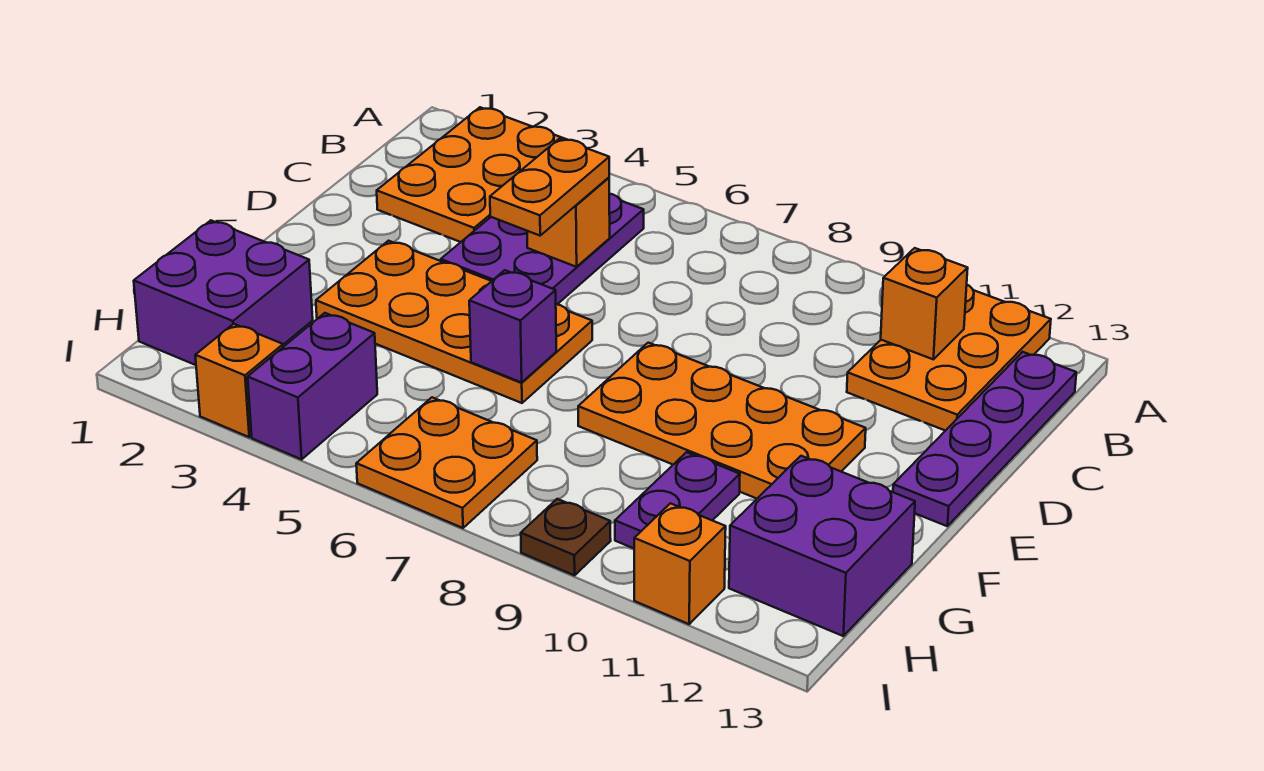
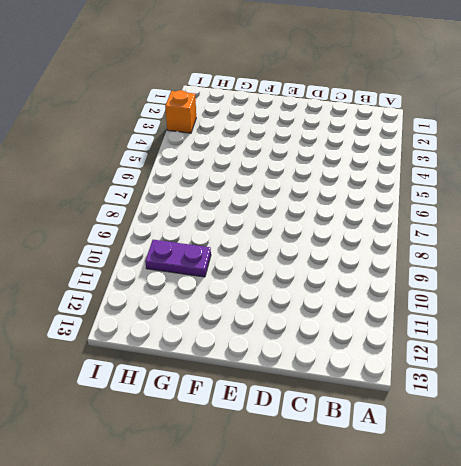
none -> orange plate A2:C3 level 1
none -> orange plate A11:C12 level 1
none -> purple plate B4:D5 level 1

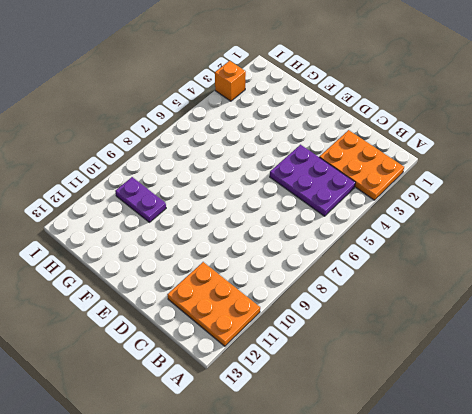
none -> purple plate B13:E13 level 1
none -> orange plate E3:F6 level 1
none -> orange plate E8:F11 level 1

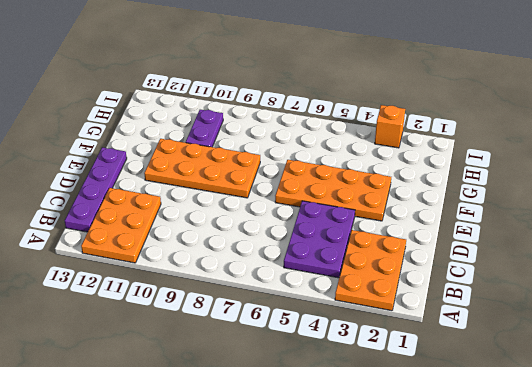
none -> purple brick G1:H2 level 1
none -> purple brick G12:H13 level 1
none -> purple brick H4:I4 level 1

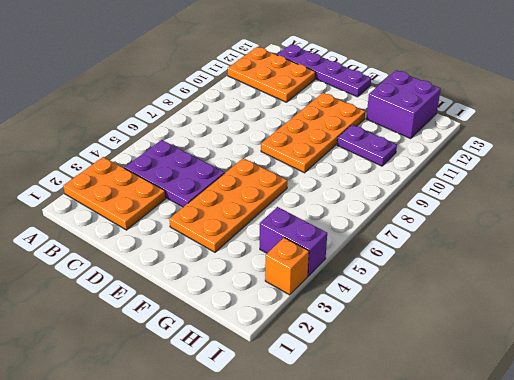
none -> purple brick G1:H2 level 1
none -> orange plate H6:I7 level 1
none -> brown plate I9 level 1

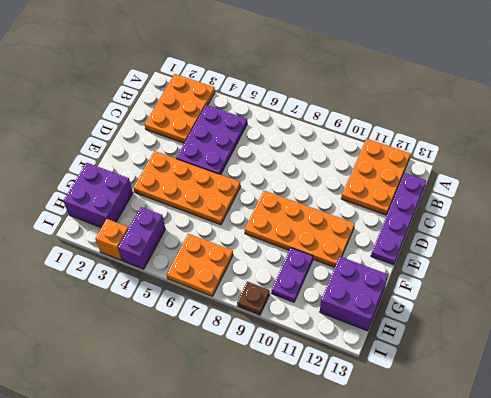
none -> orange brick I11 level 1
none -> orange brick B11 level 2
none -> orange brick C5 level 2

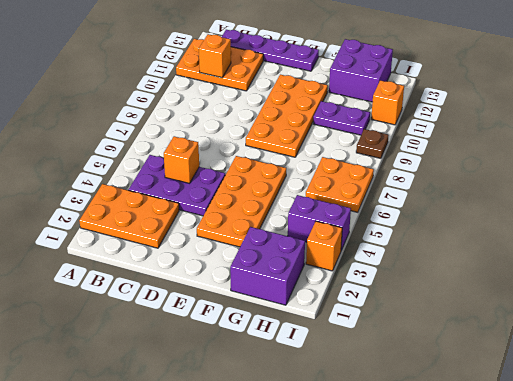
none -> purple brick F6 level 2
none -> orange plate C5:D5 level 3

